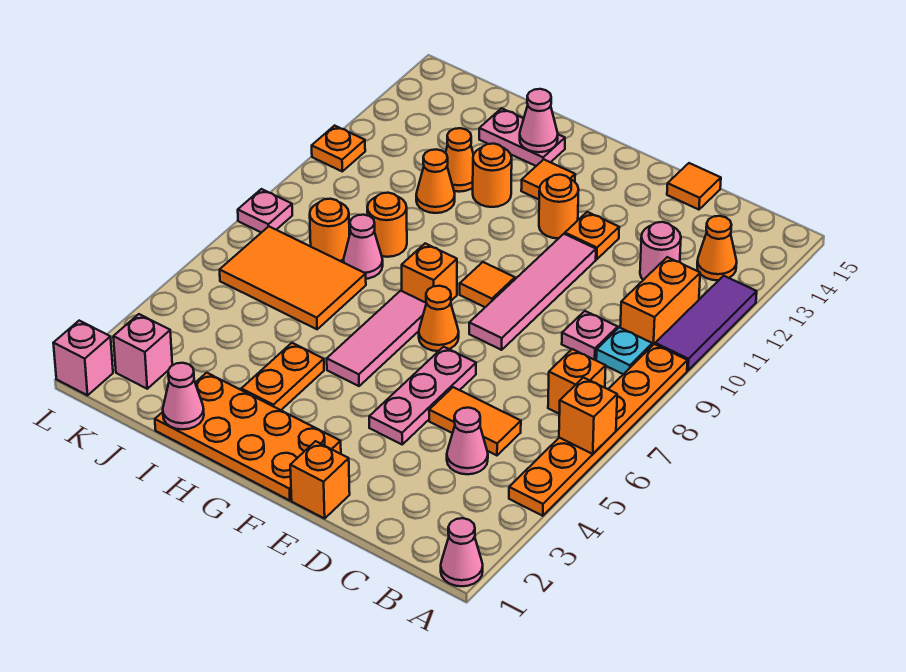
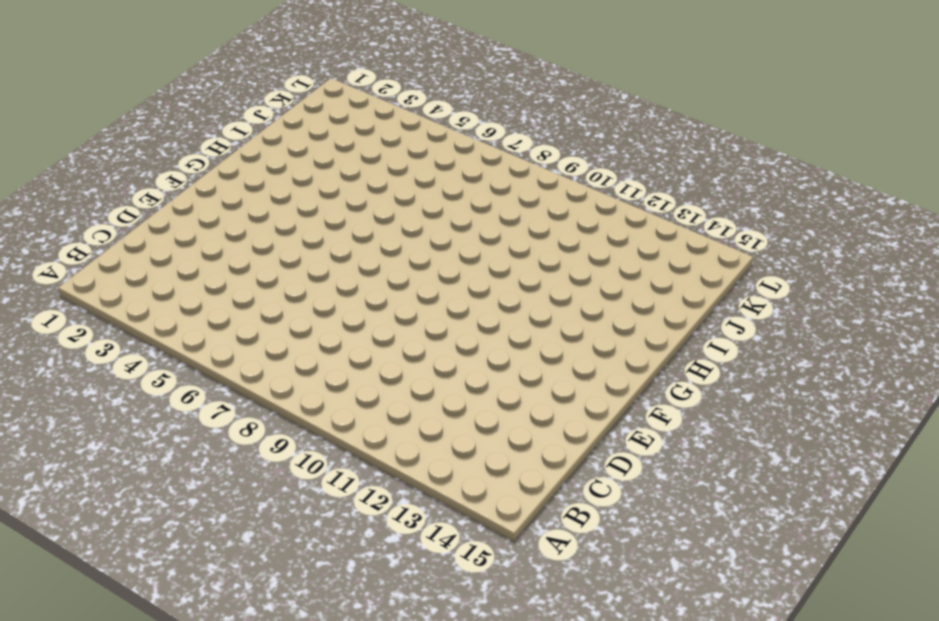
none -> pink cone A1 level 1
none -> orange plate A4:A9 level 1
none -> purple tile A10:A12 level 1
none -> orange brick B7 level 1

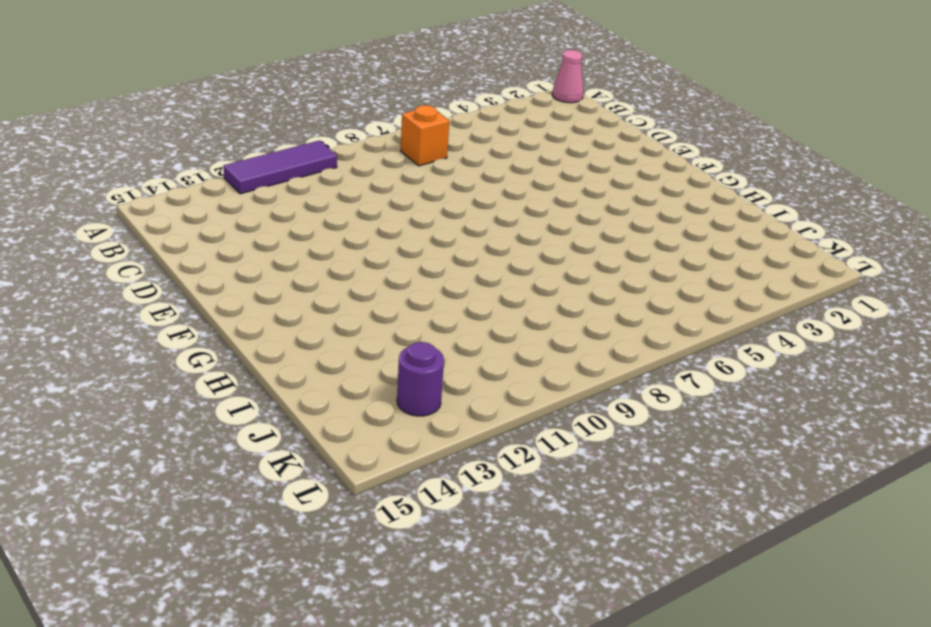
purple round brick K13 level 1 -> none
none -> orange plate A4:A9 level 1
none -> cyan plate B9 level 1
none -> orange brick B10:B11 level 1
none -> orange cone B13 level 1

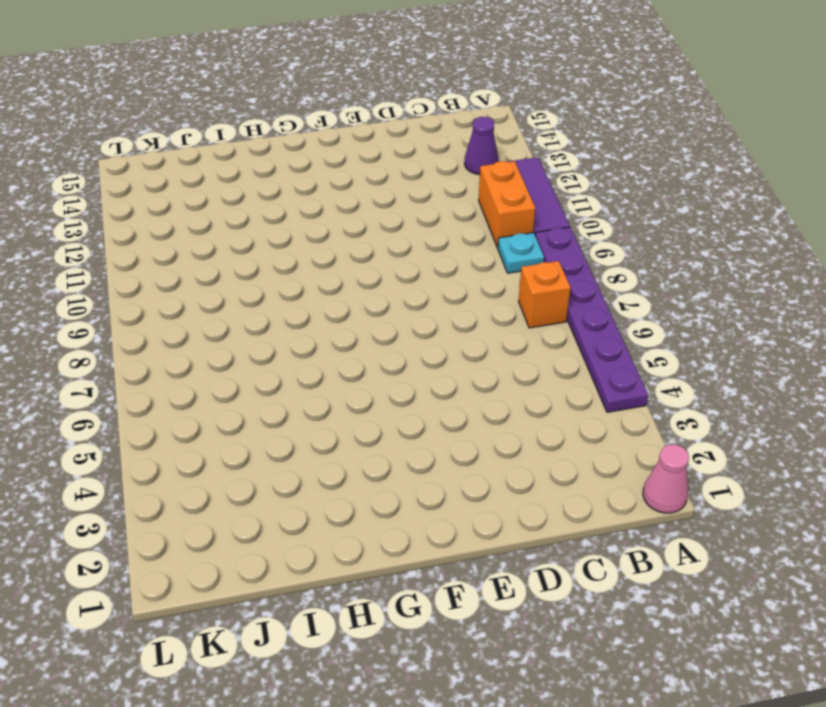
purple plate A4:A9 level 1 -> orange plate A4:A9 level 1
purple cone B13 level 1 -> orange cone B13 level 1
none -> pink cone C4 level 1
none -> orange tile C5:D5 level 1
none -> pink plate C9 level 1
none -> pink round brick C12 level 1

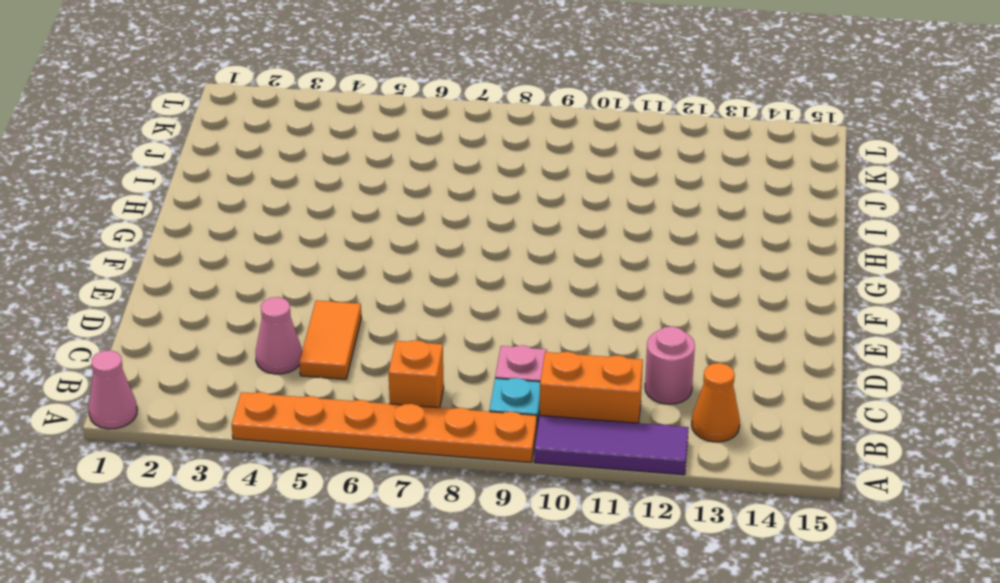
none -> orange tile D15 level 1
none -> orange brick E1 level 1
none -> pink plate E4:E6 level 1
none -> pink tile E8:E11 level 1

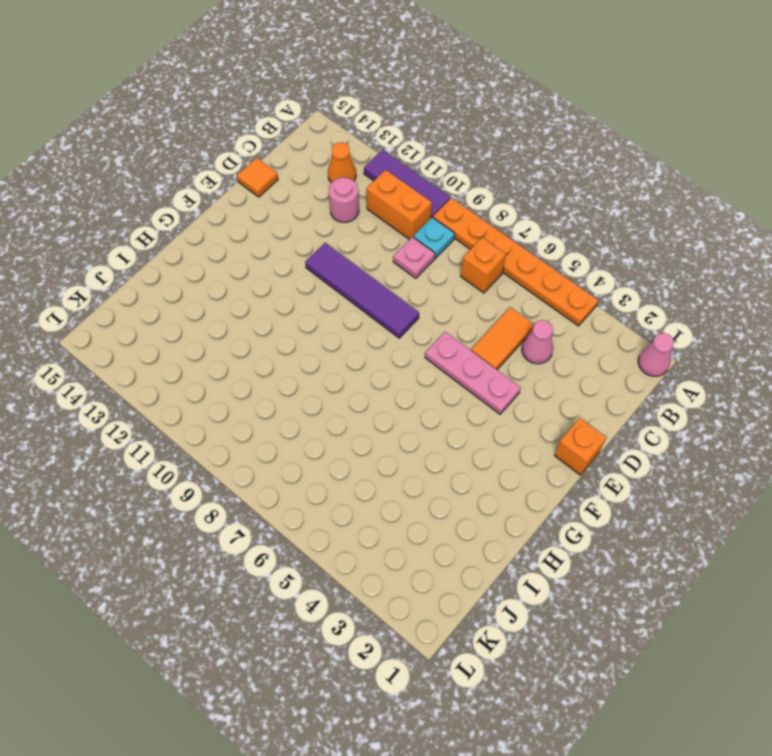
purple tile E8:E11 level 1 -> pink tile E8:E11 level 1
none -> orange plate E12 level 1
none -> orange plate F1:I2 level 1
none -> orange cone F7 level 1
none -> orange tile F9 level 1

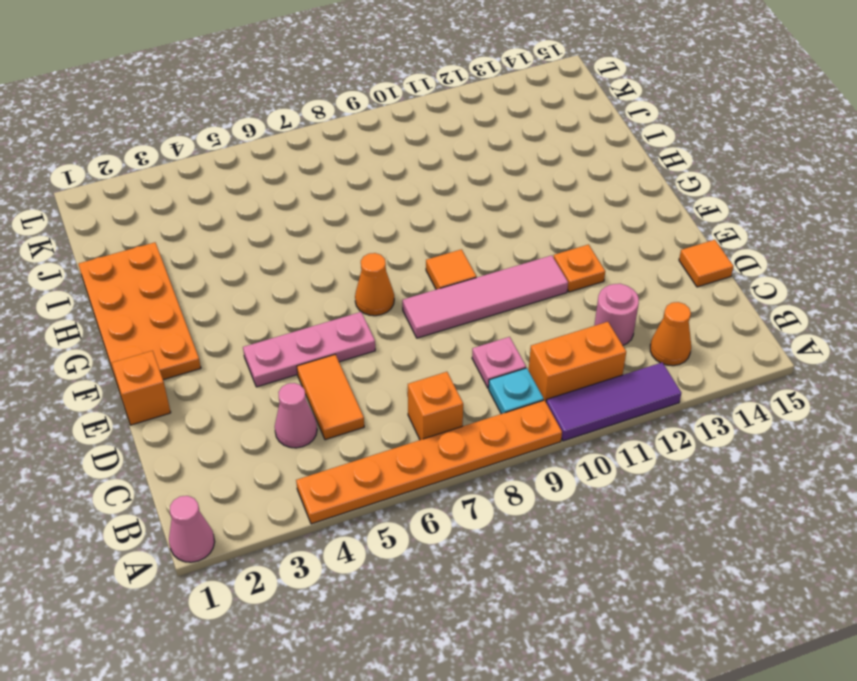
none -> orange round brick F12 level 1
none -> pink tile G5:G7 level 1
none -> orange brick G8 level 1
none -> orange tile G13 level 1

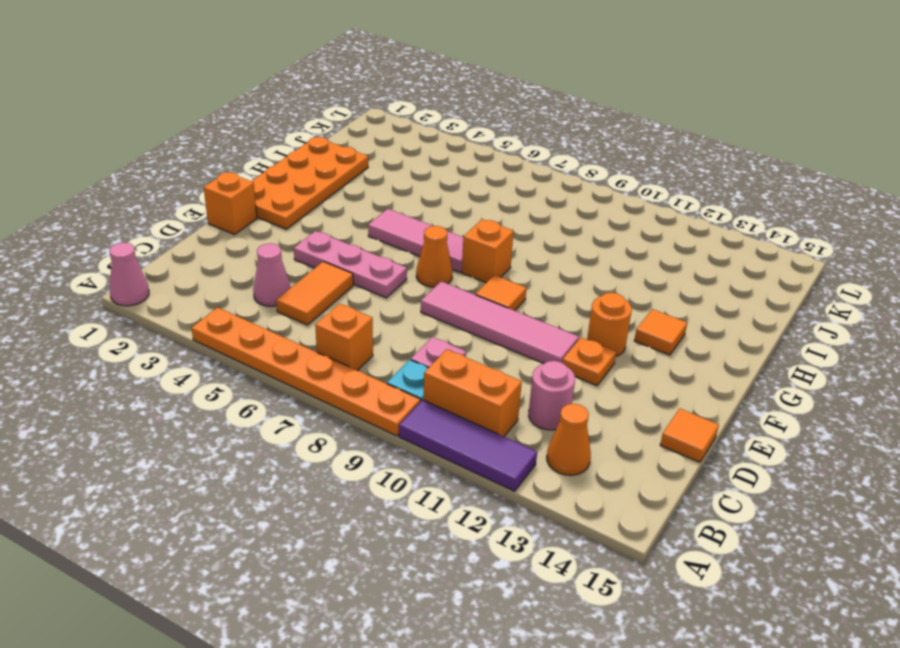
none -> orange plate H3:H4 level 1
none -> orange round brick H12 level 1
none -> pink plate H14:I14 level 1
none -> orange tile I6:K7 level 1

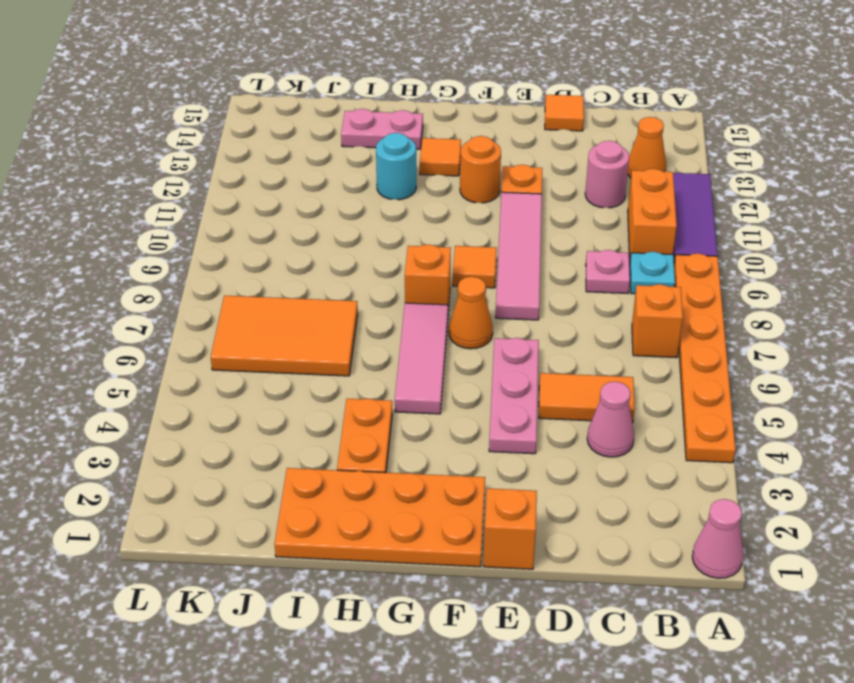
cyan round brick H12 level 1 -> orange round brick H12 level 1
none -> pink cone I8 level 1
none -> orange round brick I9 level 1
none -> orange cone I11 level 1
none -> orange cone I12 level 1

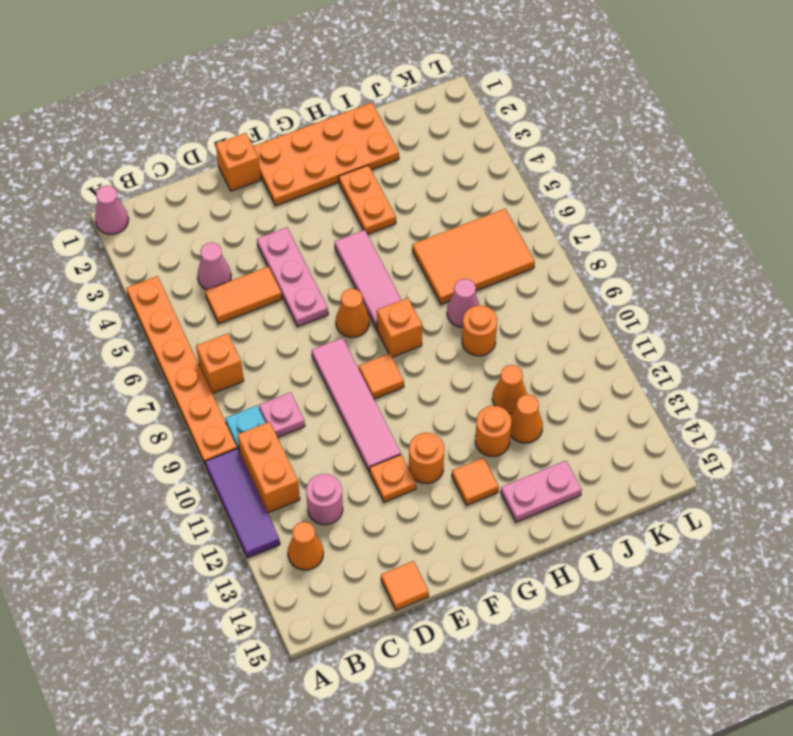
none -> orange round brick J8 level 1
none -> pink brick K2 level 1
none -> pink brick L1 level 1
none -> pink plate L8 level 1

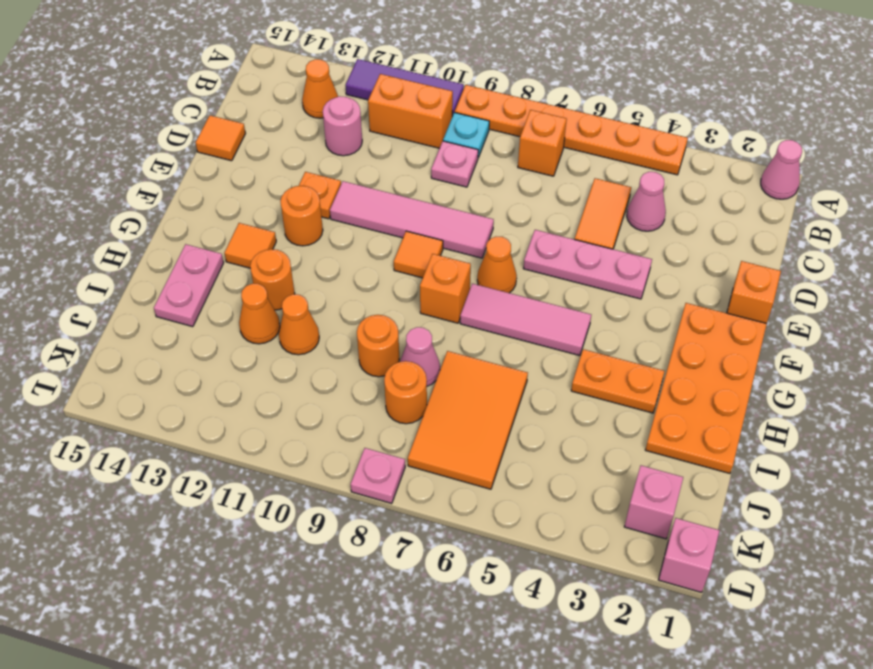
none -> orange plate L11 level 1
none -> orange brick A6 level 2
none -> pink cone H14 level 2
none -> pink cone I1 level 2

